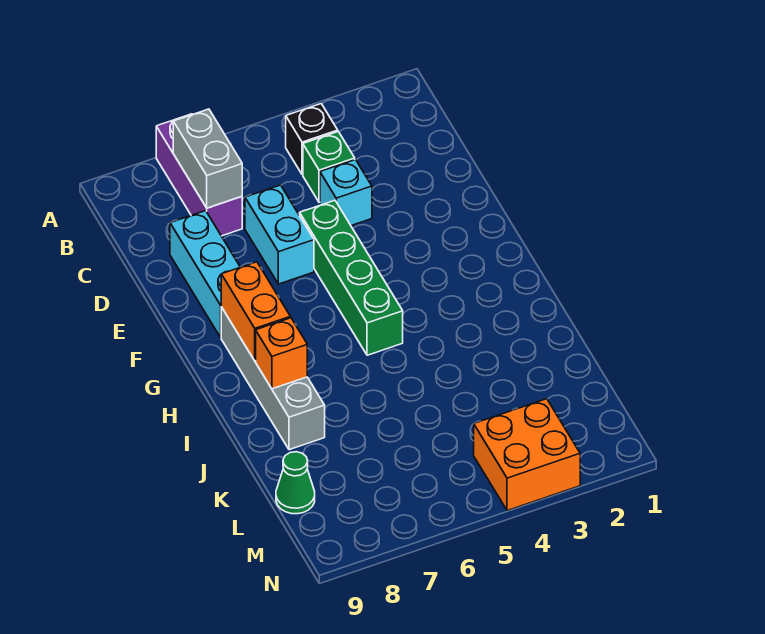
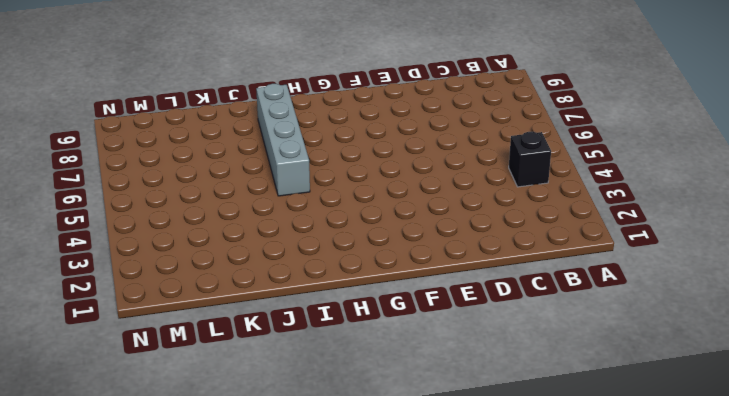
grey brick I5:I8 level 1 -> grey brick G8:J8 level 1
none -> purple brick A7:C7 level 1
none -> green brick C4 level 1
none -> cyan brick D4 level 1

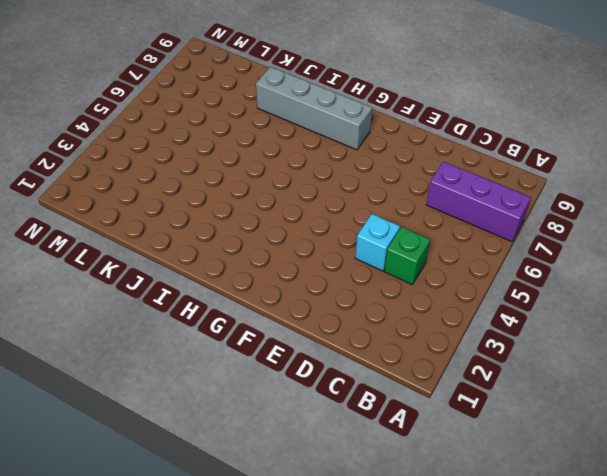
none -> black brick B4 level 1
none -> cyan brick D6:E6 level 1
none -> cyan brick D8:F8 level 1

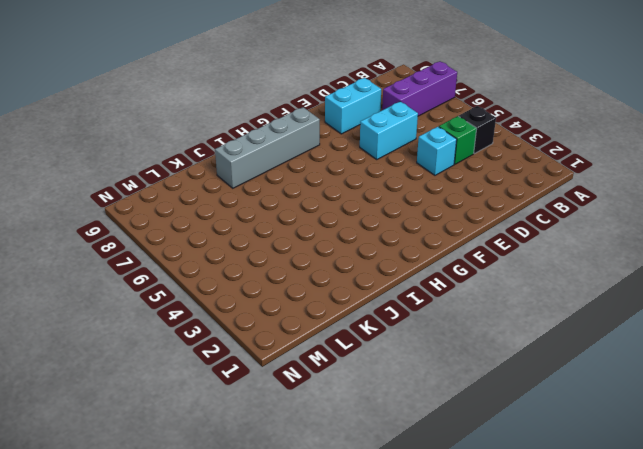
cyan brick D8:E8 level 1 -> cyan brick D8:F8 level 1
none -> green brick E5:H5 level 1
none -> green cone L9 level 1
none -> orange brick M3:N4 level 1

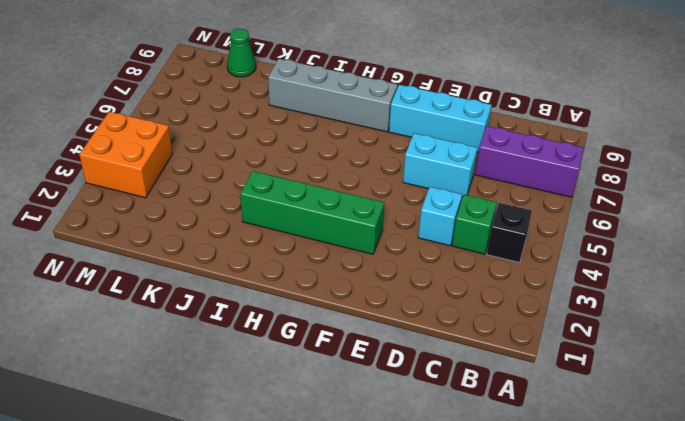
green brick F3:I3 level 1 -> green brick E5:H5 level 1
none -> grey brick B7:C7 level 2
none -> orange brick G8:H8 level 2
none -> orange brick I8 level 2

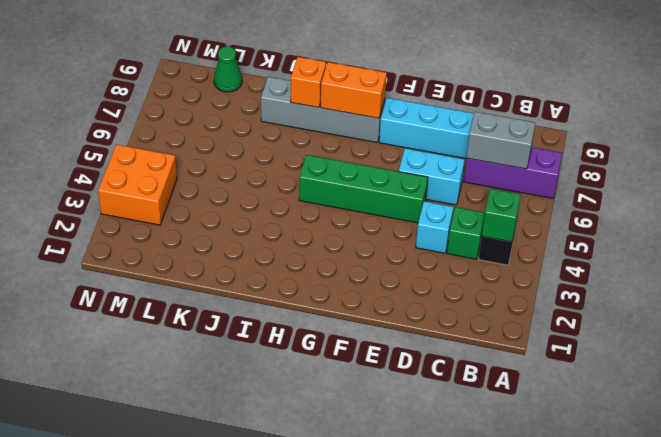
green brick B4 level 2 -> none

